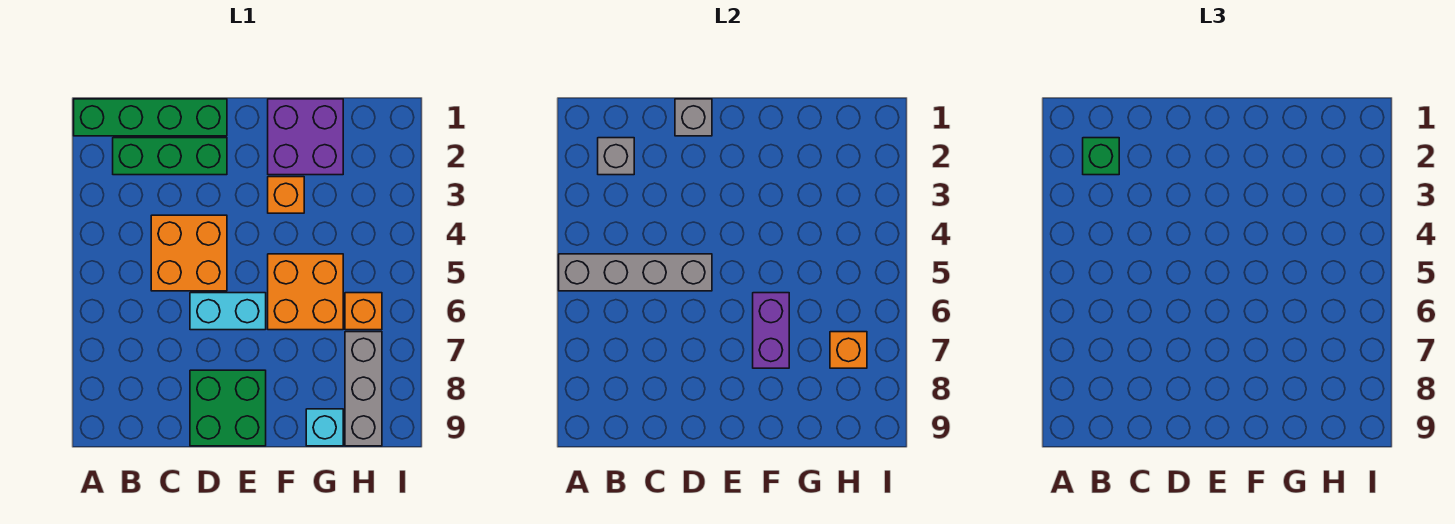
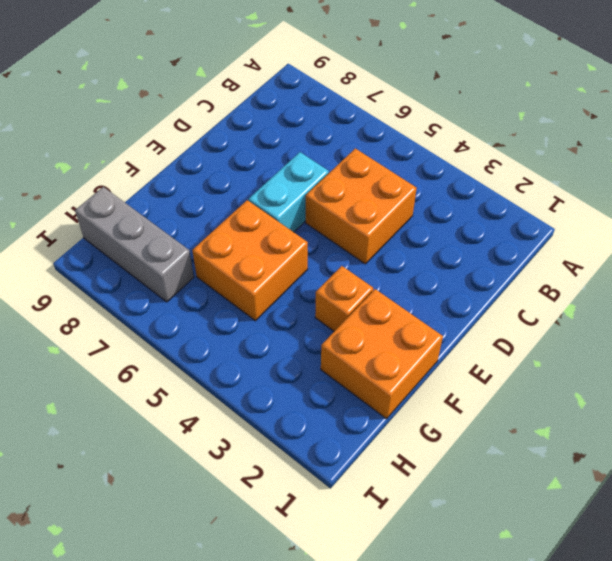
orange brick F1:G2 level 1 -> purple brick F1:G2 level 1
none -> green brick A1:D1 level 1
none -> green brick B2:D2 level 1
none -> green brick D8:E9 level 1

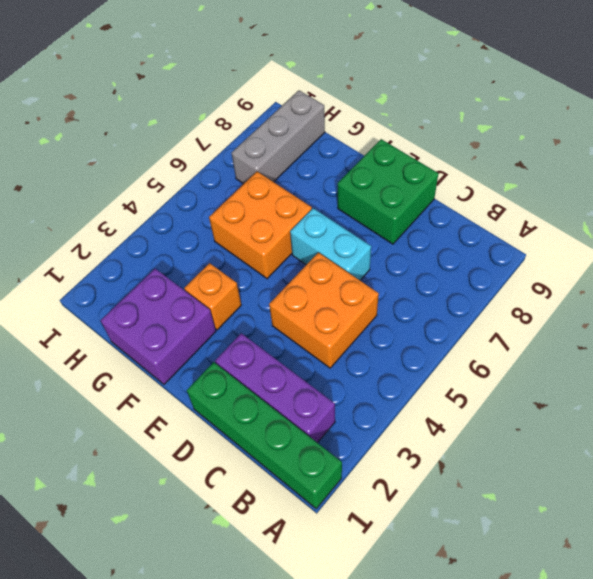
purple brick B2:D2 level 1 -> green brick B2:D2 level 1
none -> cyan brick G9 level 1
none -> orange brick H6 level 1
none -> grey brick A5:D5 level 2

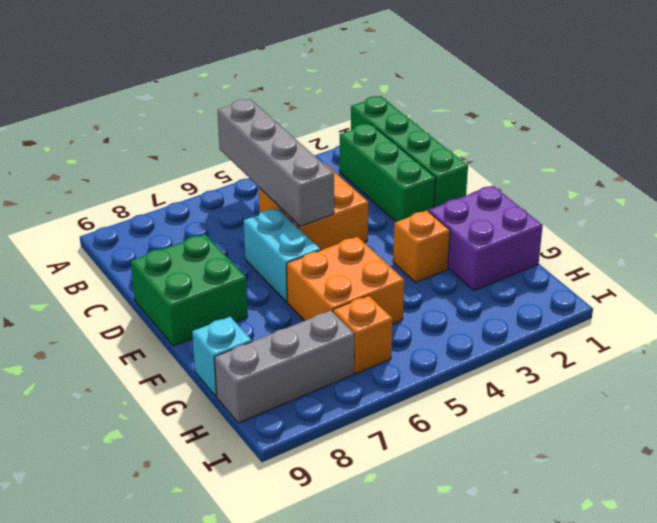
none -> grey brick B2 level 2
none -> grey brick D1 level 2
none -> purple brick F6:F7 level 2

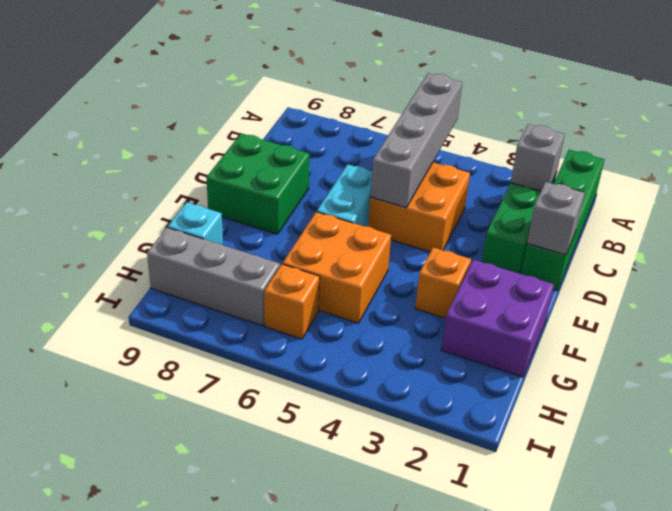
none -> purple brick F6:F7 level 2
none -> orange brick H7 level 2
none -> green brick B2 level 3

